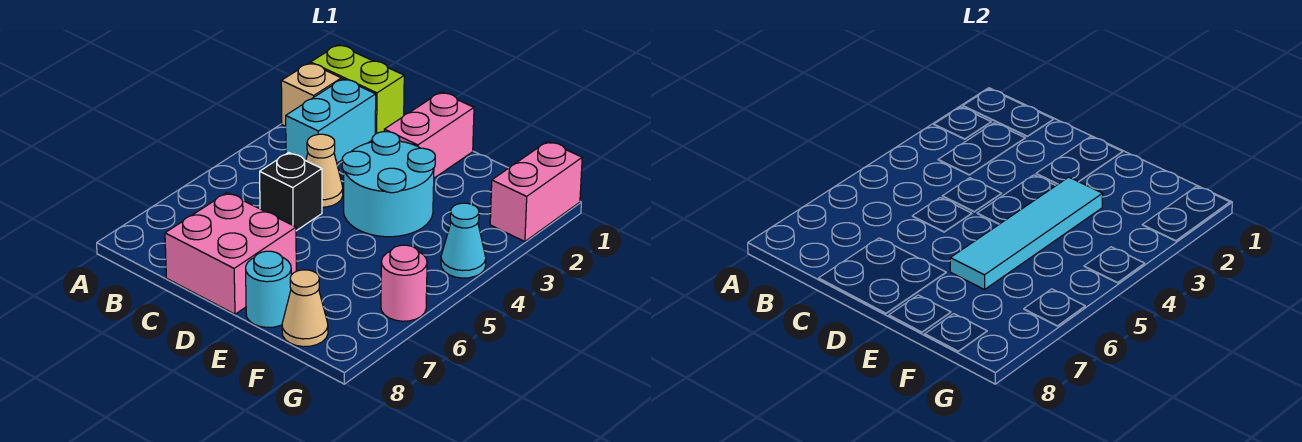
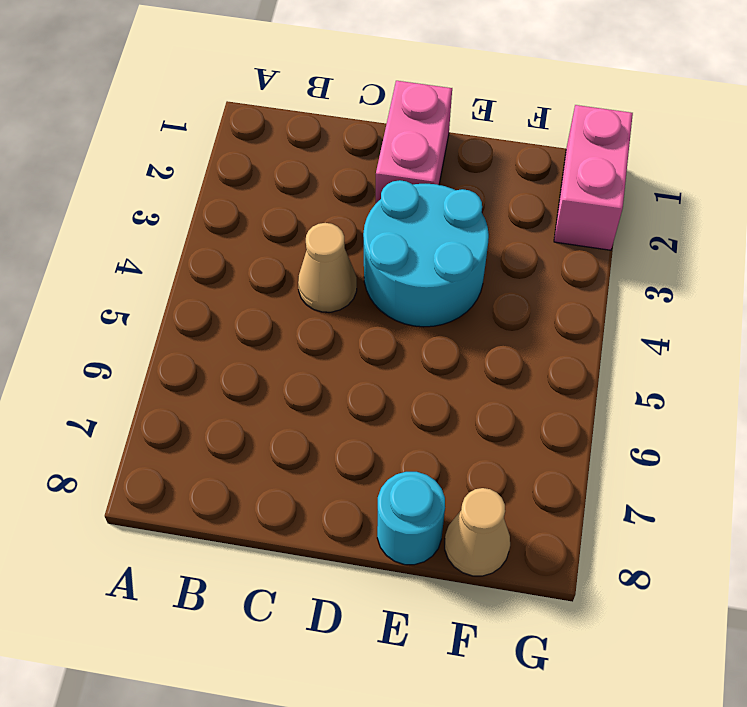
none -> lime brick A1:B1 level 1
none -> tan brick A2 level 1
none -> cyan brick B2:B3 level 1

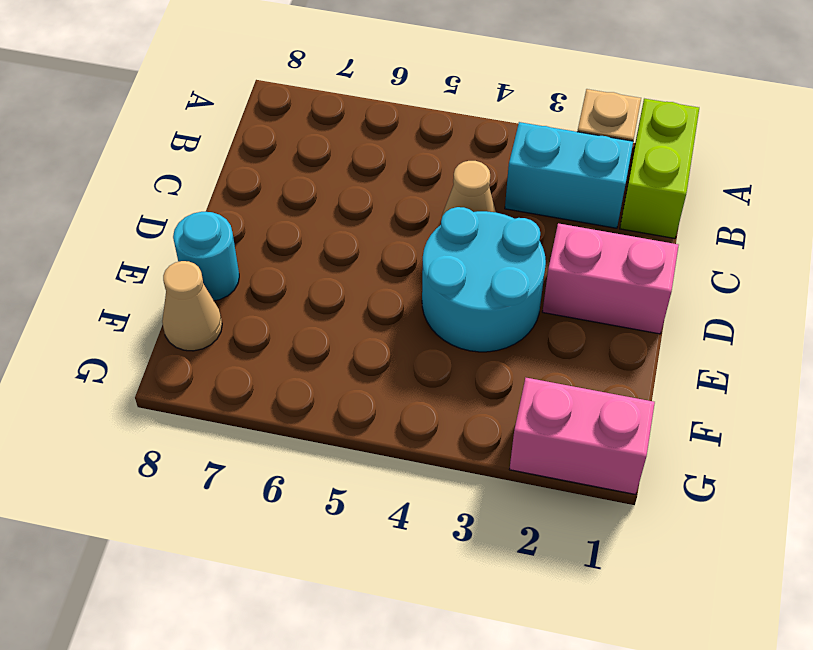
none -> black brick C5 level 1
none -> pink brick C7:D8 level 1
none -> cyan cone G4 level 1

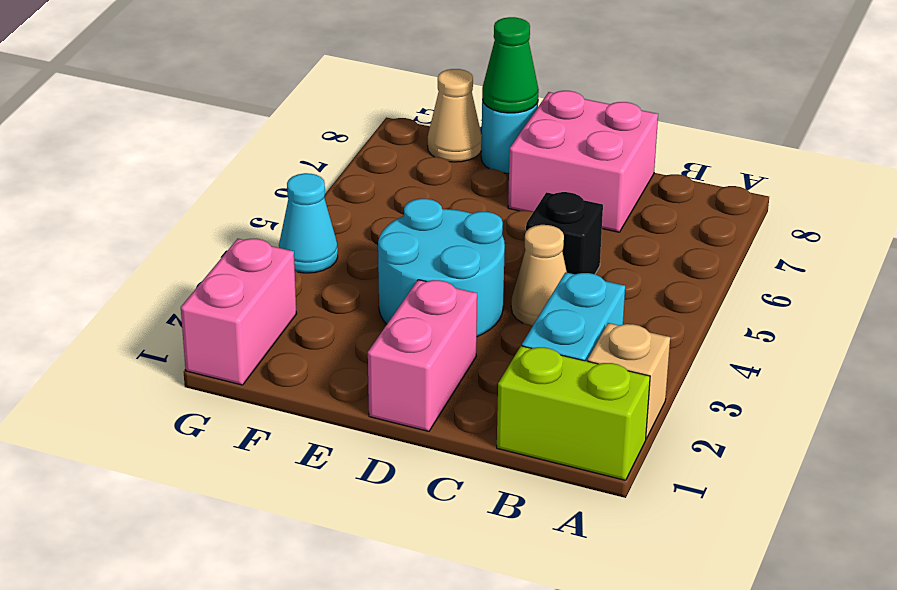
green cone E8 level 2 -> none
none -> pink round brick G6 level 1
none -> cyan tile E3:E6 level 2

